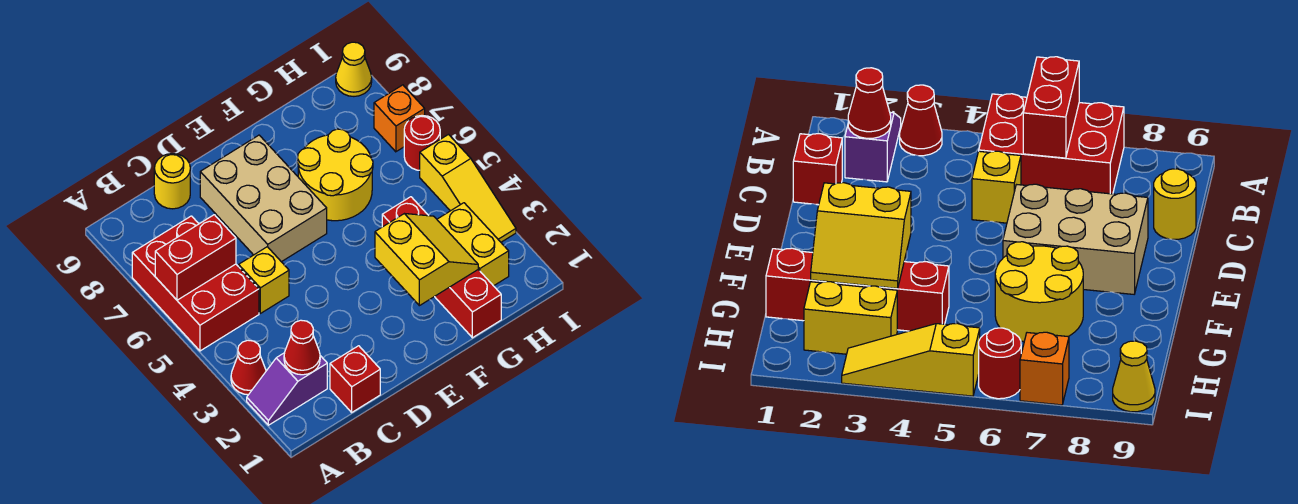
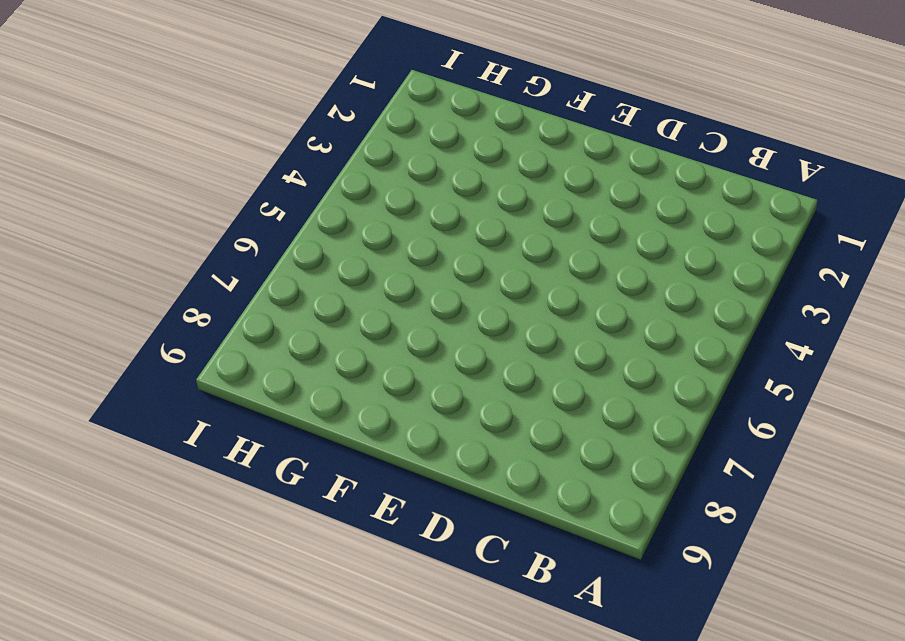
none -> purple slope A2:B2 level 1 top B
none -> red cone A3 level 1
none -> red brick A5:B7 level 1

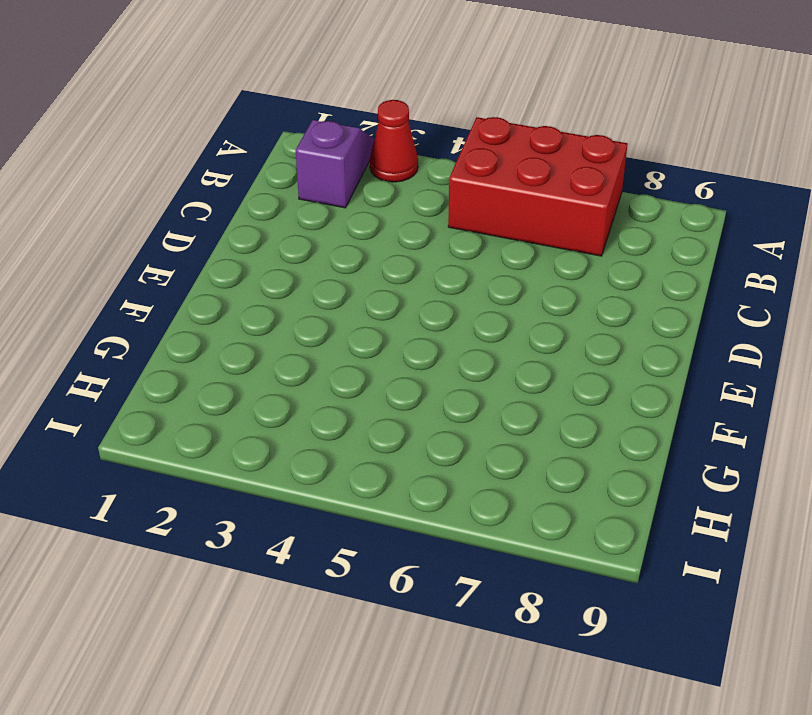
none -> red brick C1 level 1
none -> yellow brick C5 level 1
none -> yellow round brick C9 level 1

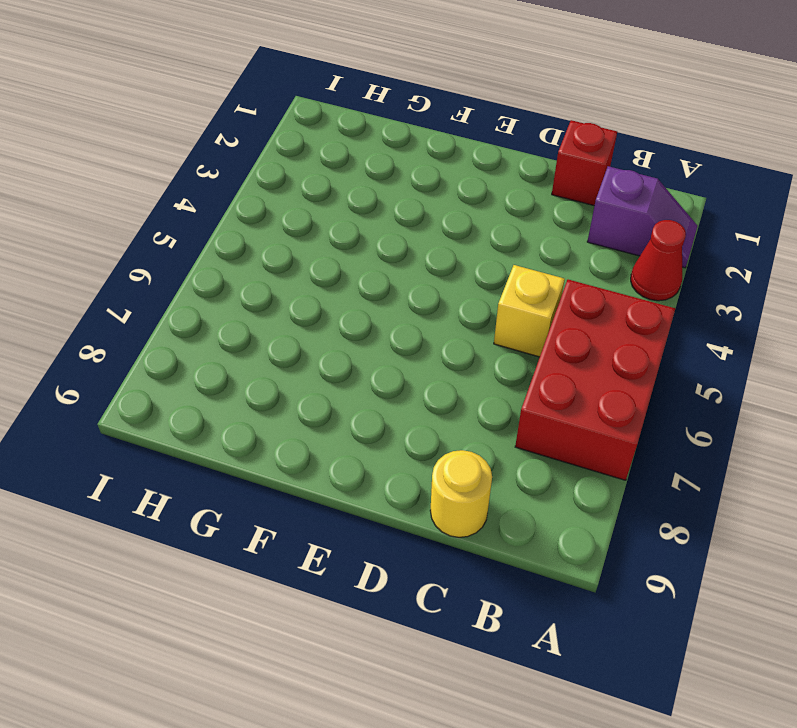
none -> tan brick D6:E8 level 1
none -> yellow round brick F6:G7 level 1
none -> red brick G1:G4 level 1

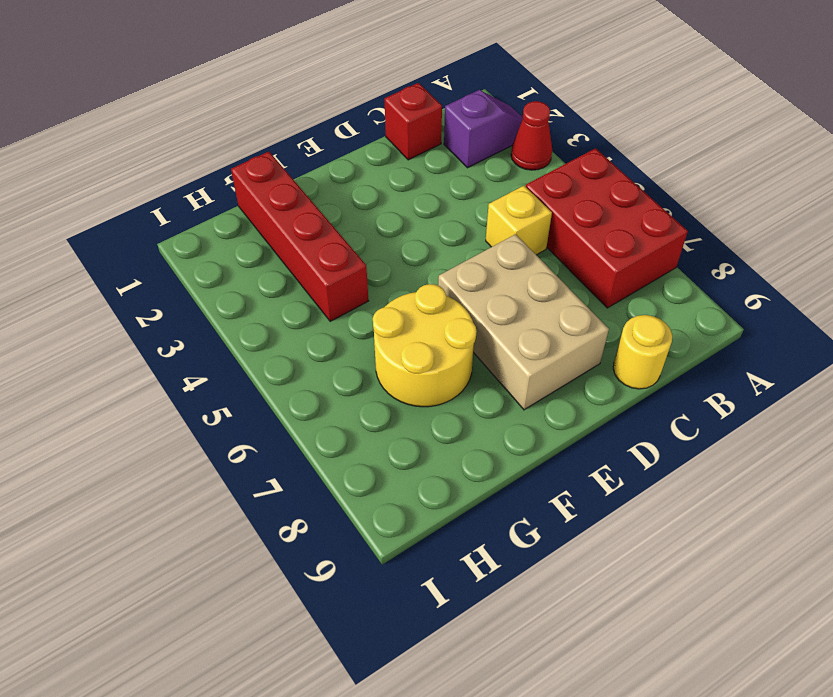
none -> yellow brick H2:H3 level 1
none -> yellow slope I3:I5 level 1 top 5
none -> red round brick I6 level 1

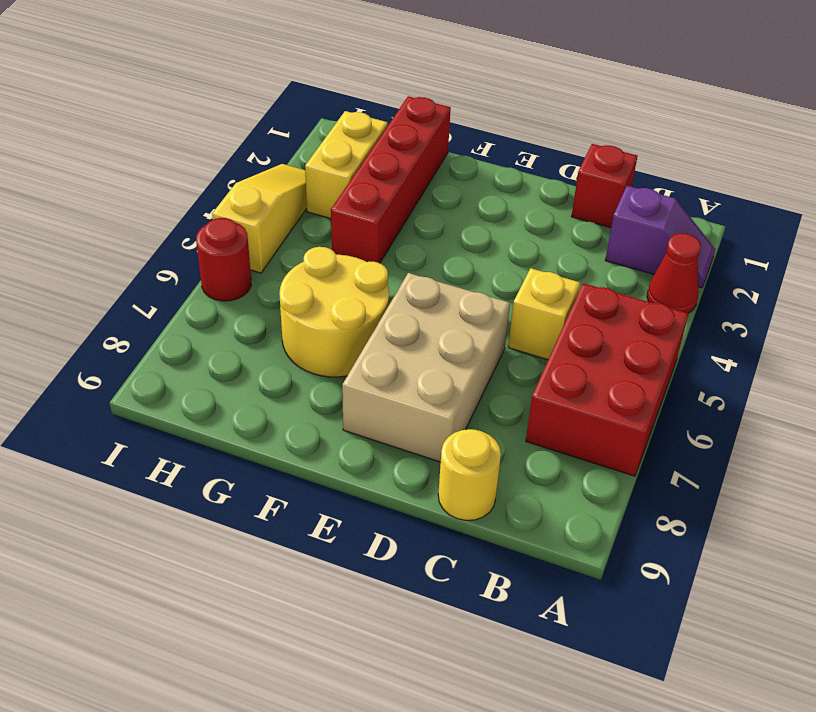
none -> orange brick I7 level 1
none -> yellow cone I9 level 1
none -> red brick A6:B6 level 2

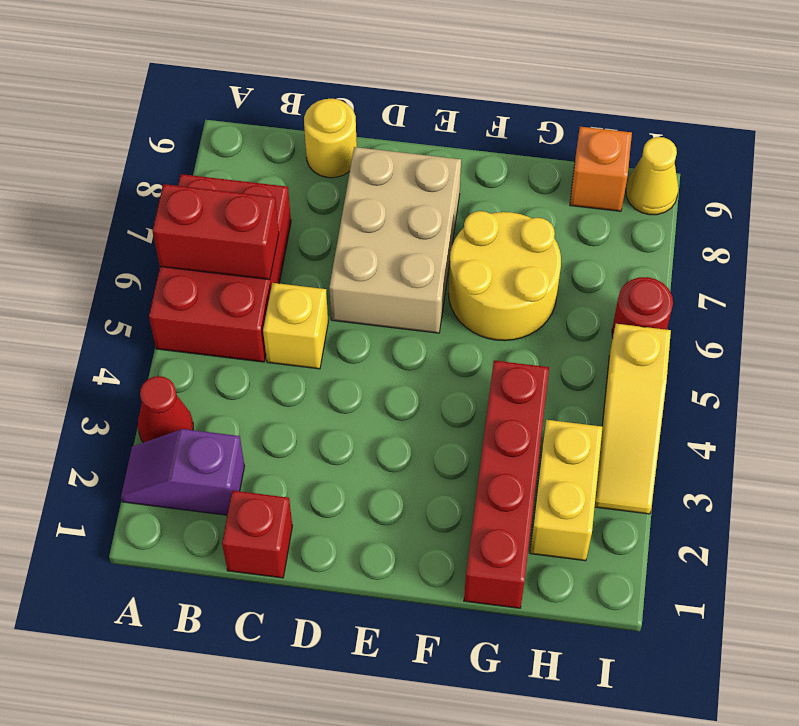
orange brick H9 level 1 -> orange brick I7 level 1
none -> red cone B2 level 2
none -> yellow slope F2:G3 level 2 top F

